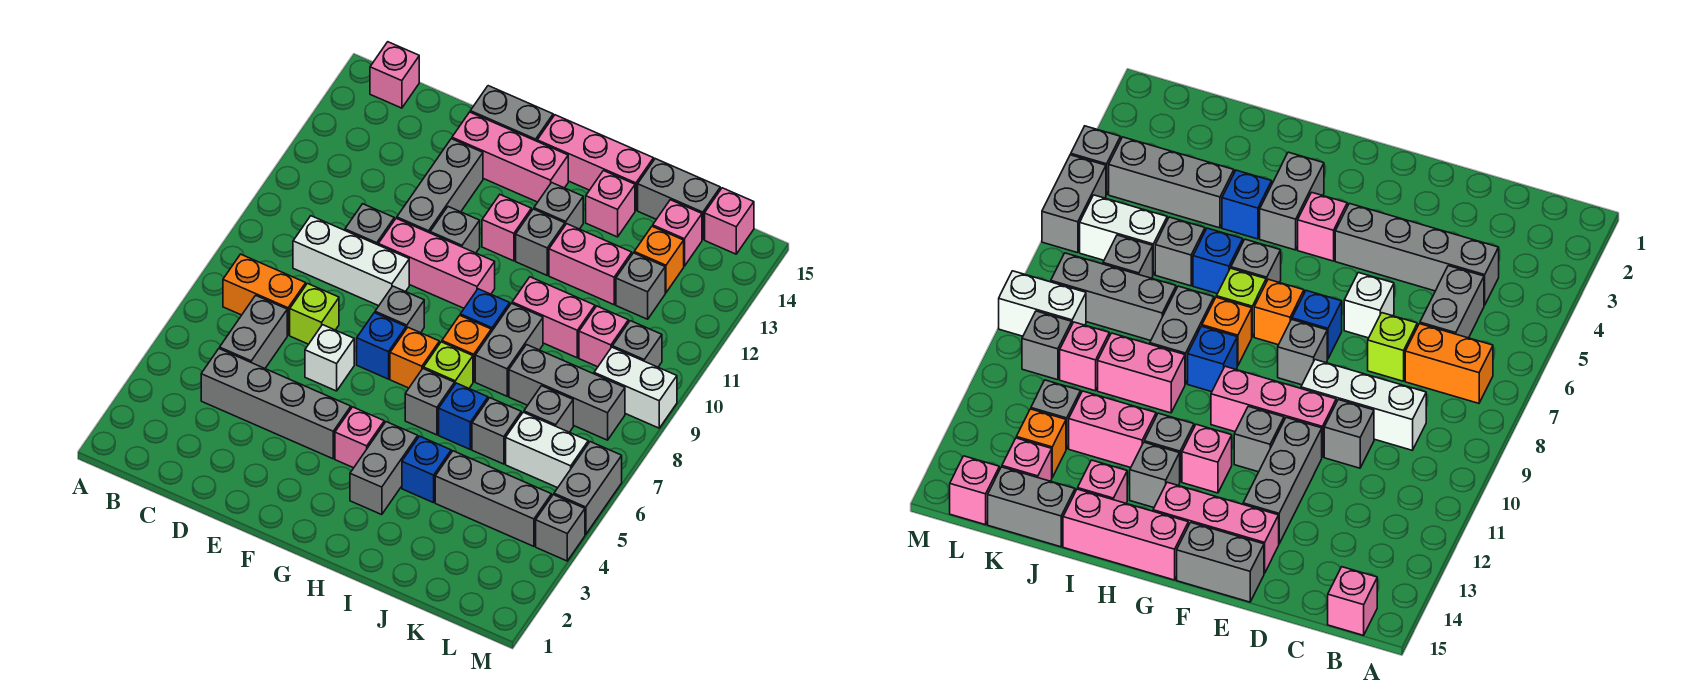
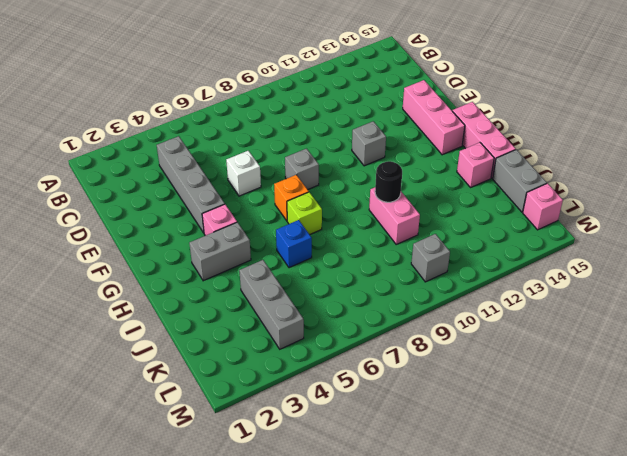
black round brick I10 level 2 -> none
none -> orange brick B7:C7 level 1
none -> pink brick B15 level 1
none -> grey brick C5:C6 level 1
none -> white brick C9:E9 level 1

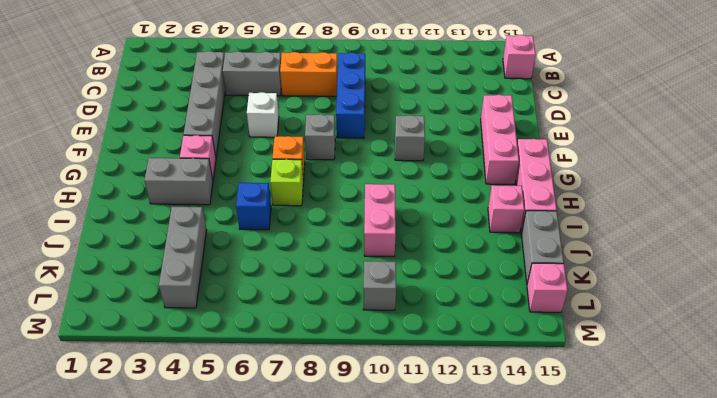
orange brick C7:C8 level 1 -> orange brick B7:C7 level 1
blue brick C9:E9 level 1 -> white brick C9:E9 level 1
none -> lime brick D7 level 1
none -> grey brick D10 level 1
none -> pink brick E10:G10 level 1
none -> grey brick E11:E13 level 1

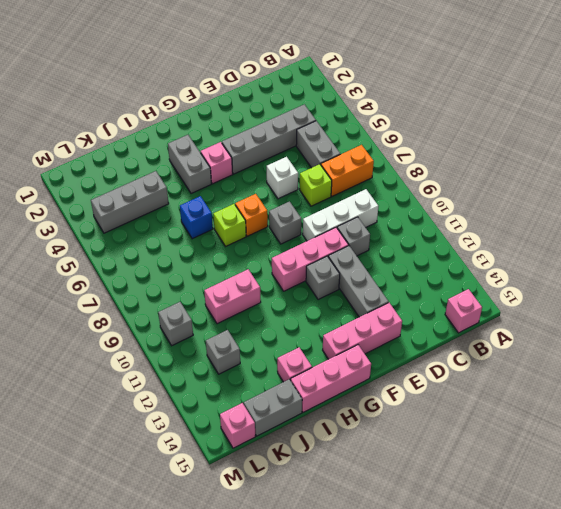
none -> grey brick E15:F15 level 1
none -> blue brick F7 level 1
none -> pink brick G12 level 1
none -> grey brick H6 level 1

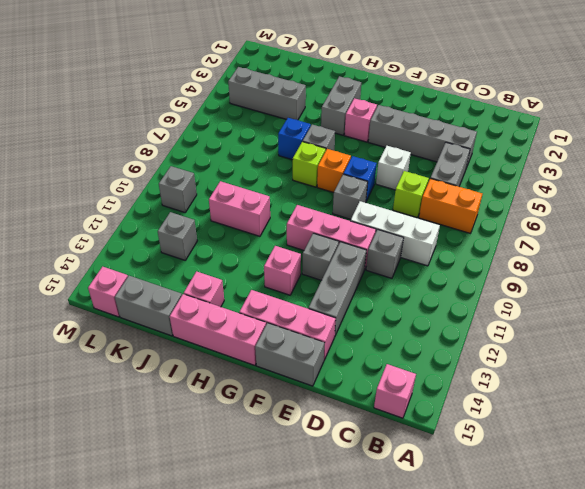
none -> orange brick H8 level 1
none -> blue brick H9 level 1
none -> grey brick H12 level 1
none -> grey brick H13 level 1

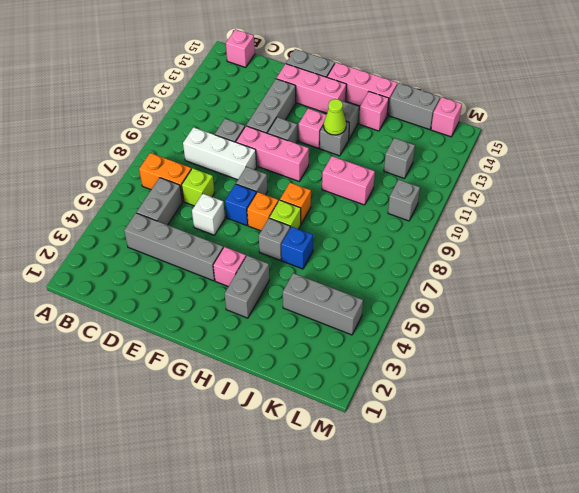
lime cone H12 level 2 -> none
none -> blue brick H9 level 1
none -> blue brick I4 level 1
none -> grey brick I8:I9 level 1
none -> pink brick I12:J12 level 1

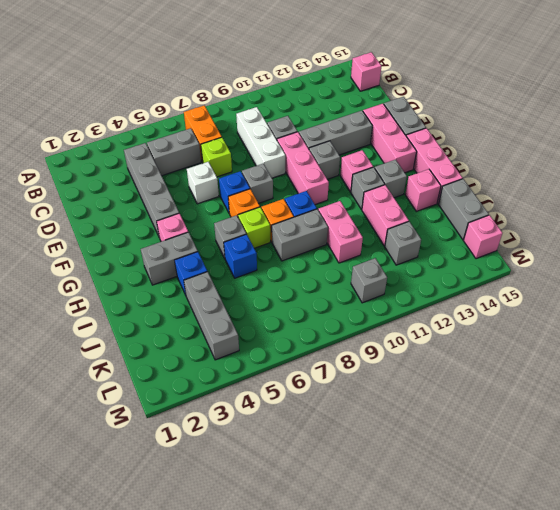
none -> grey brick J6 level 1
none -> grey brick J8:L8 level 1
none -> white brick K6:L6 level 1
none -> grey brick K7 level 1

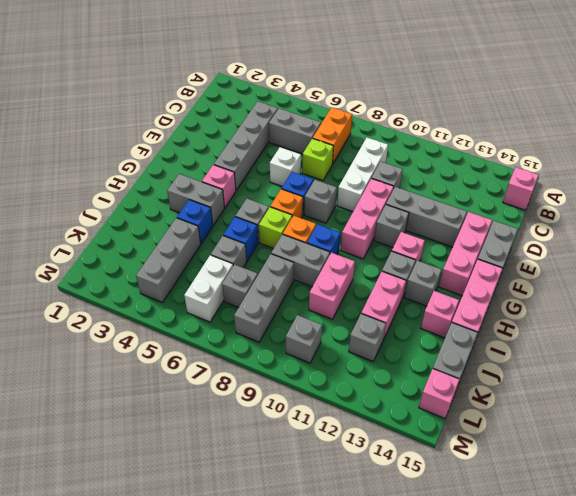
none -> pink brick K10 level 1
none -> orange brick K13 level 1
none -> pink brick K14 level 1
none -> white brick L9:M9 level 1

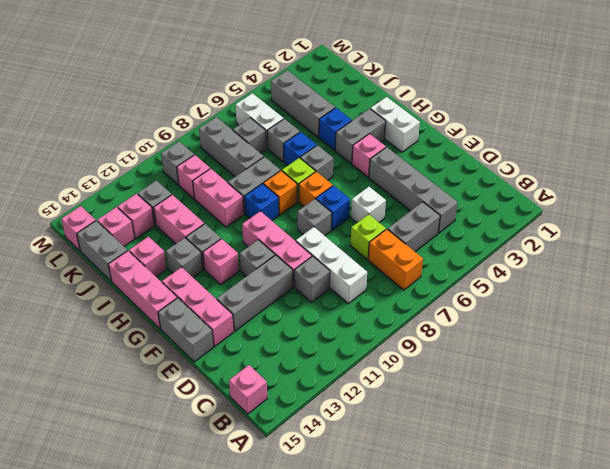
white brick G2:H2 level 1 -> white brick L9:M9 level 1
pink brick K13 level 1 -> orange brick K13 level 1
none -> grey brick M4 level 1
none -> grey brick M5:M6 level 1

